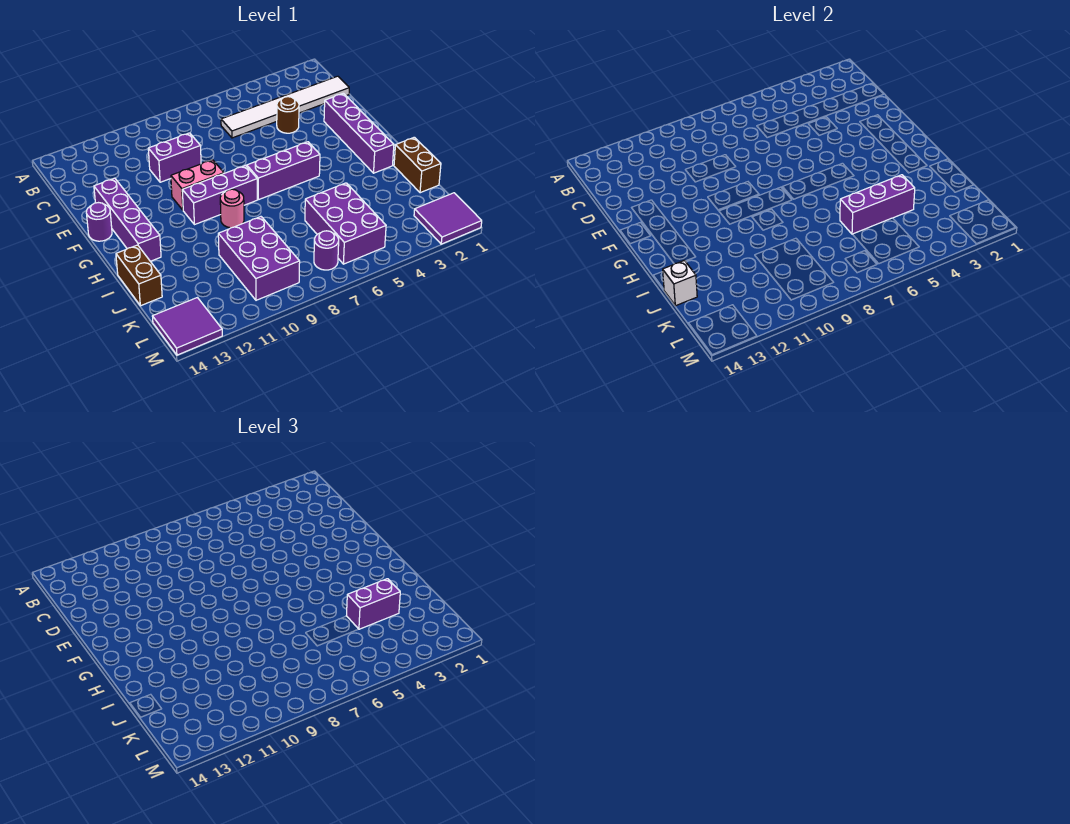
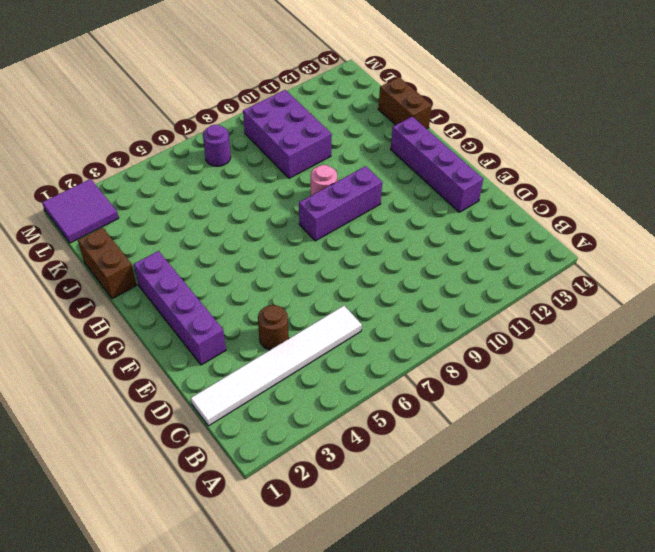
none -> purple brick D9:D10 level 1
none -> pink brick F9:F10 level 1
none -> purple round brick F14 level 1

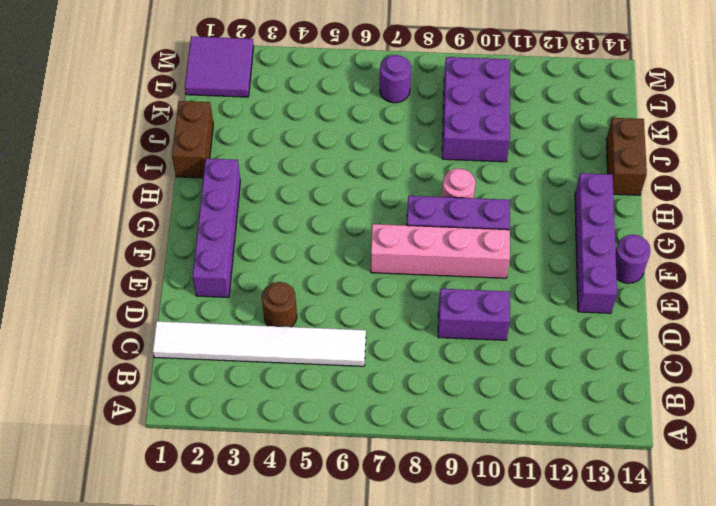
pink brick F7:F10 level 1 -> pink brick F9:F10 level 1
none -> purple brick G5:G7 level 1
none -> purple brick J5:L6 level 1
none -> purple tile L13:M14 level 1

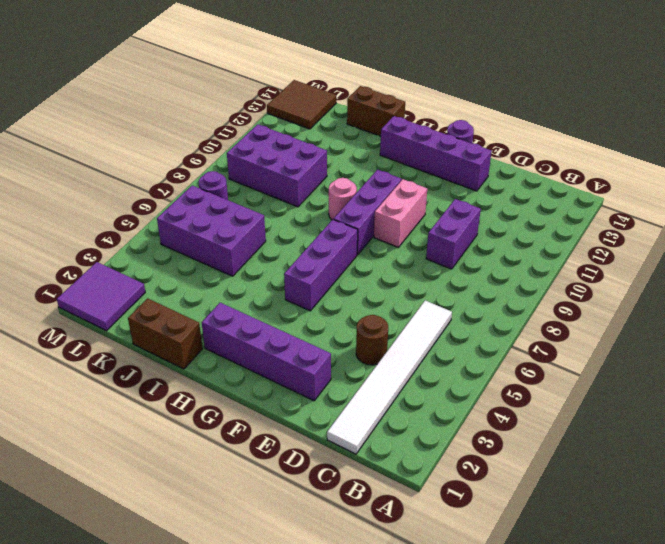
brown tile L13:M14 level 1 -> purple tile L13:M14 level 1
none -> purple brick J4:J6 level 2
none -> white brick J14 level 2
none -> purple brick J3:J4 level 3

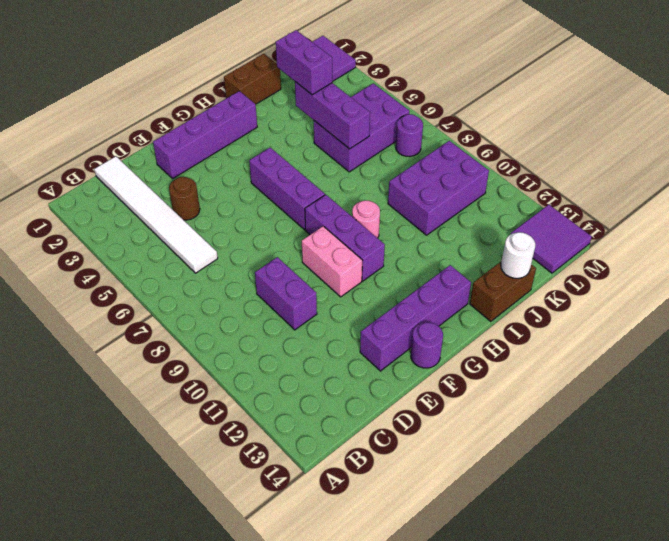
white round brick J14 level 2 -> white brick J14 level 2

